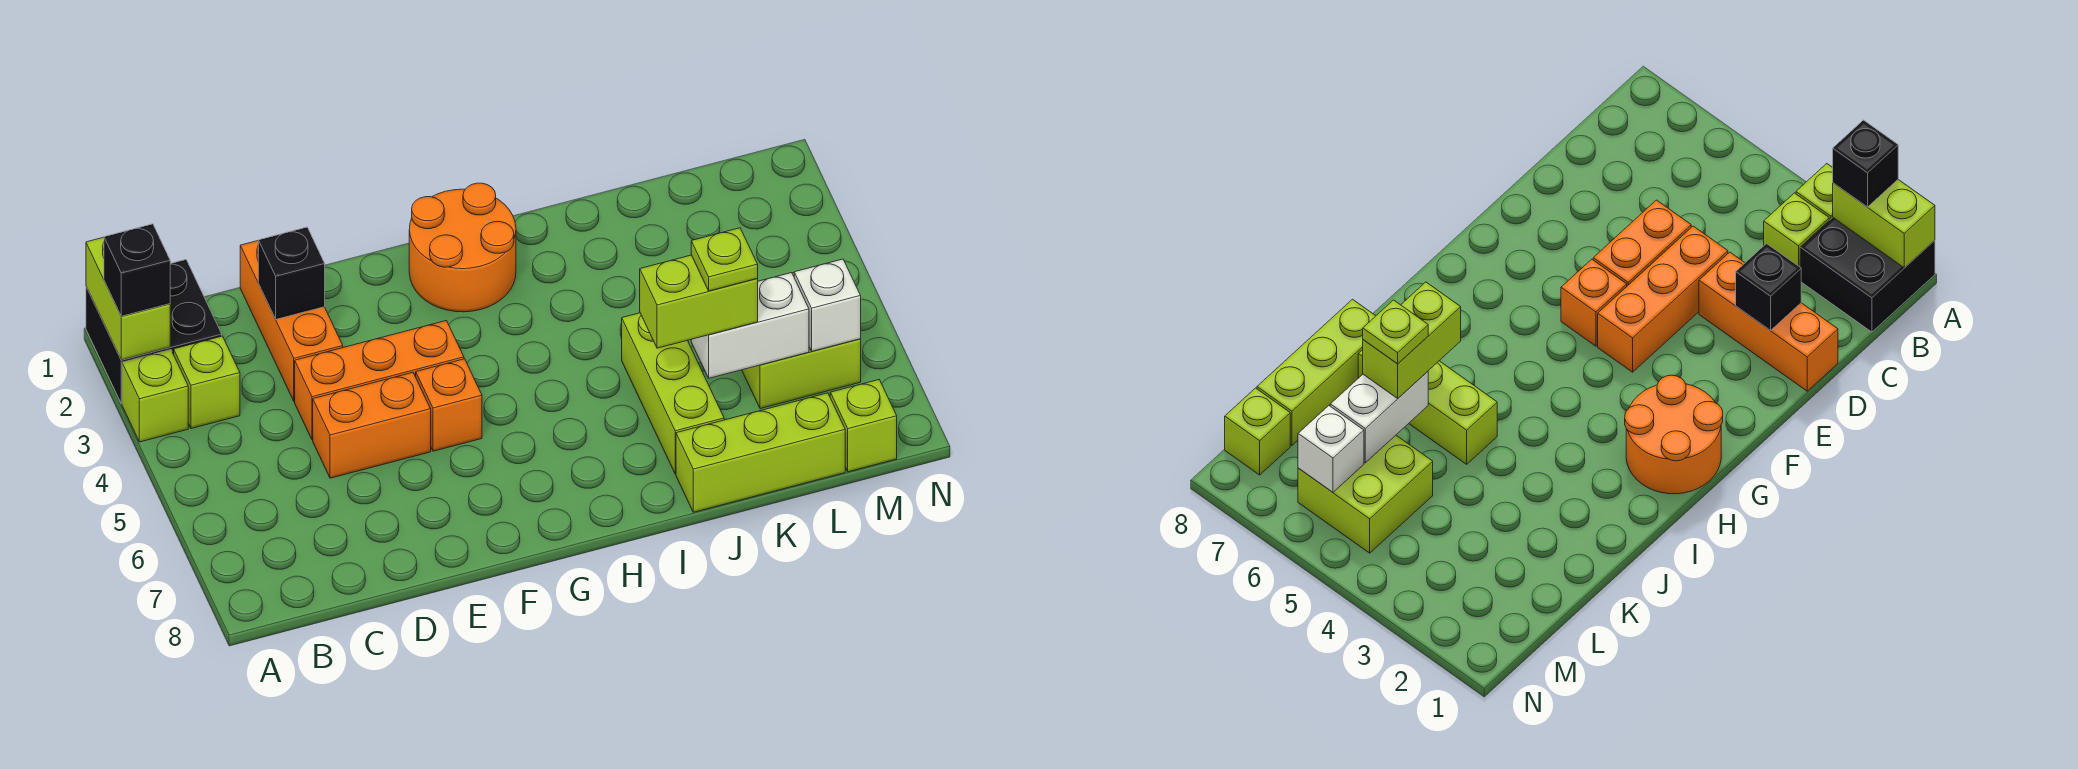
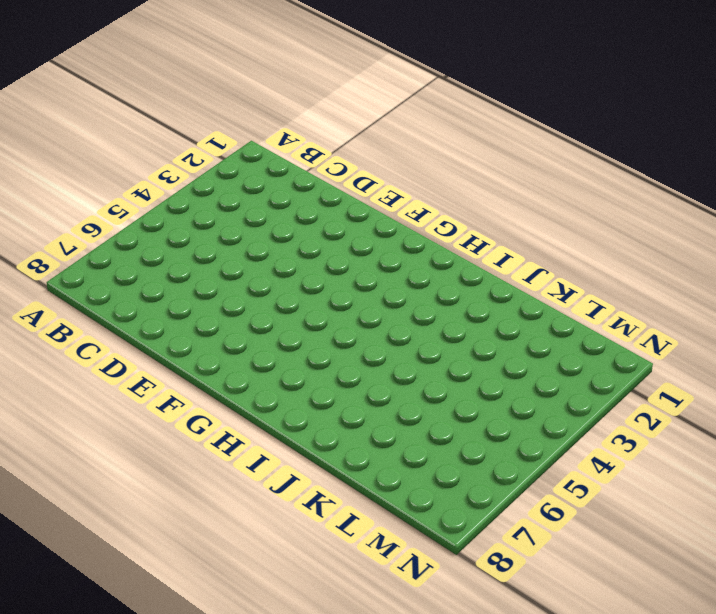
none -> black brick A1:B2 level 1
none -> lime brick A3 level 1
none -> lime brick B3 level 1

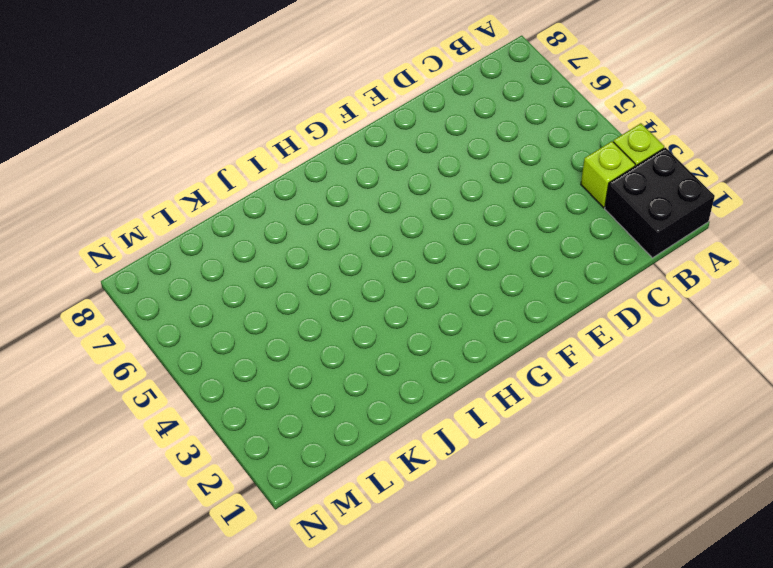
none -> orange brick D1:D3 level 1
none -> orange brick D4:F4 level 1
none -> orange brick D5:E5 level 1

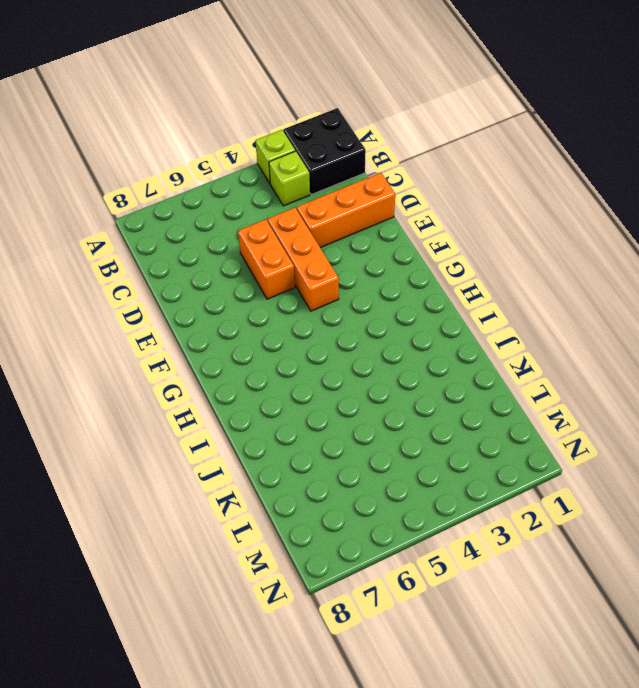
none -> orange brick F5 level 1
none -> orange round brick G1:H2 level 1
none -> lime brick J5:J7 level 1

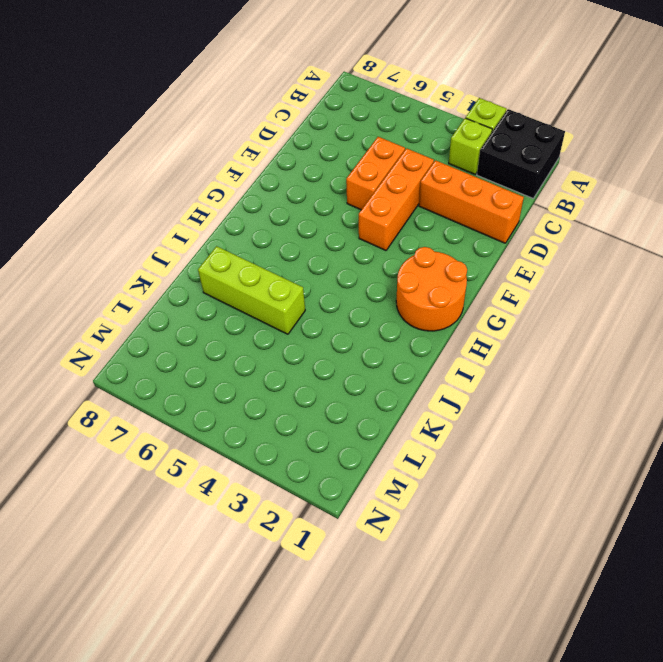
none -> orange brick F5 level 1
none -> lime brick J8:L8 level 1
none -> lime brick L5:M6 level 1

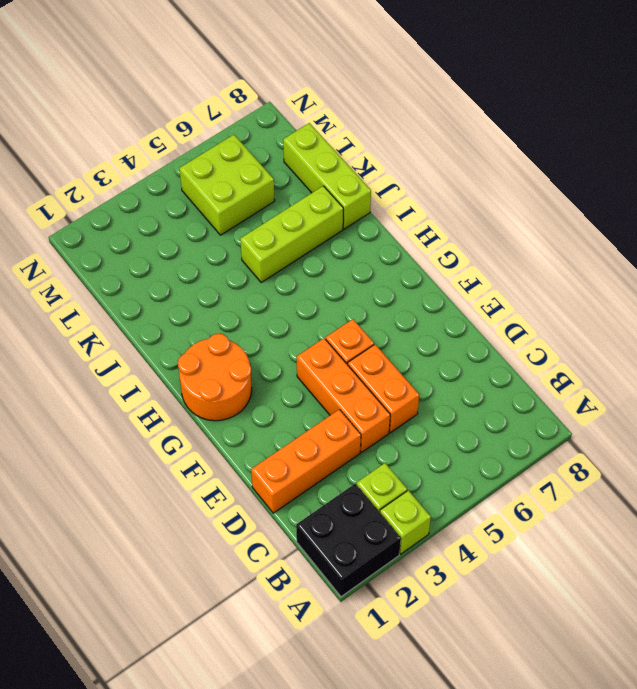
none -> lime brick M8 level 1
none -> lime brick A1:A2 level 2
none -> black brick D2 level 2

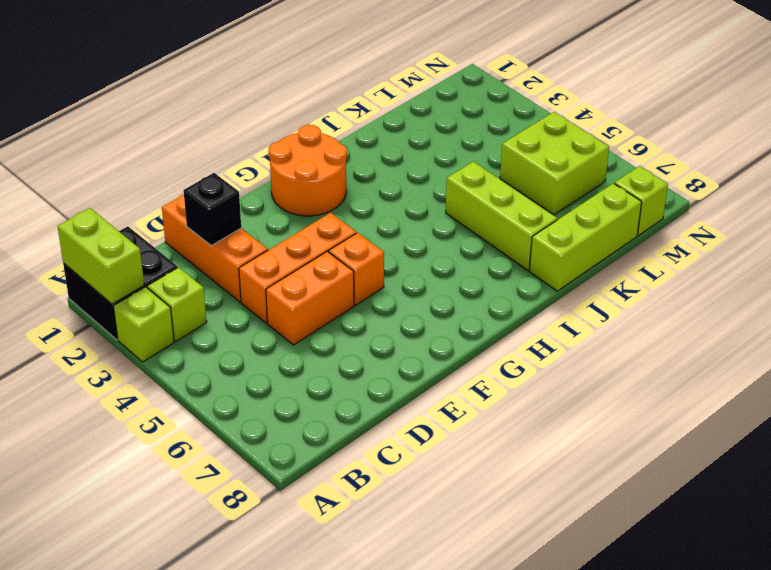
none -> white brick K6:L6 level 2
none -> white brick M6 level 2
none -> black brick A2 level 3

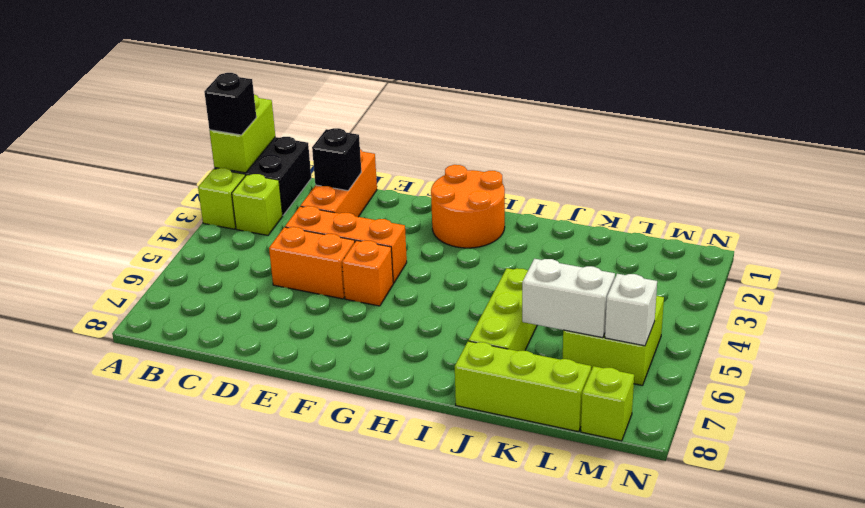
none -> lime brick J6:K6 level 3
none -> lime plate K6 level 4

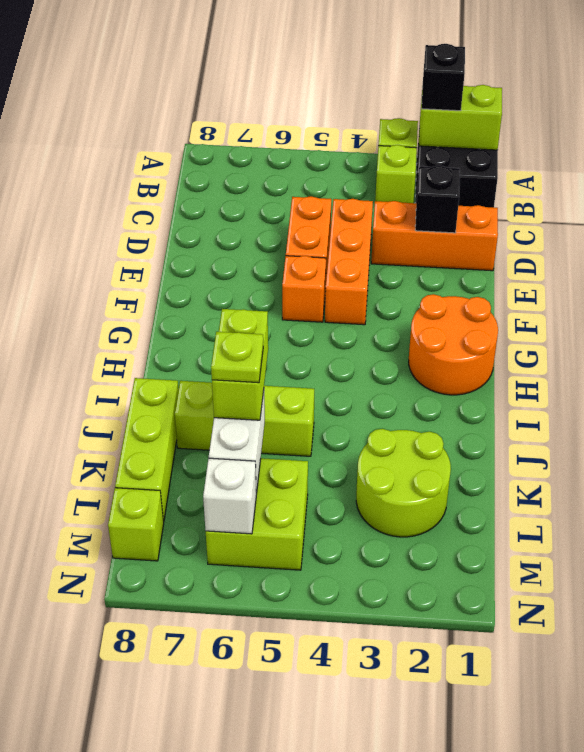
lime round brick K2:L3 level 1 -> none

